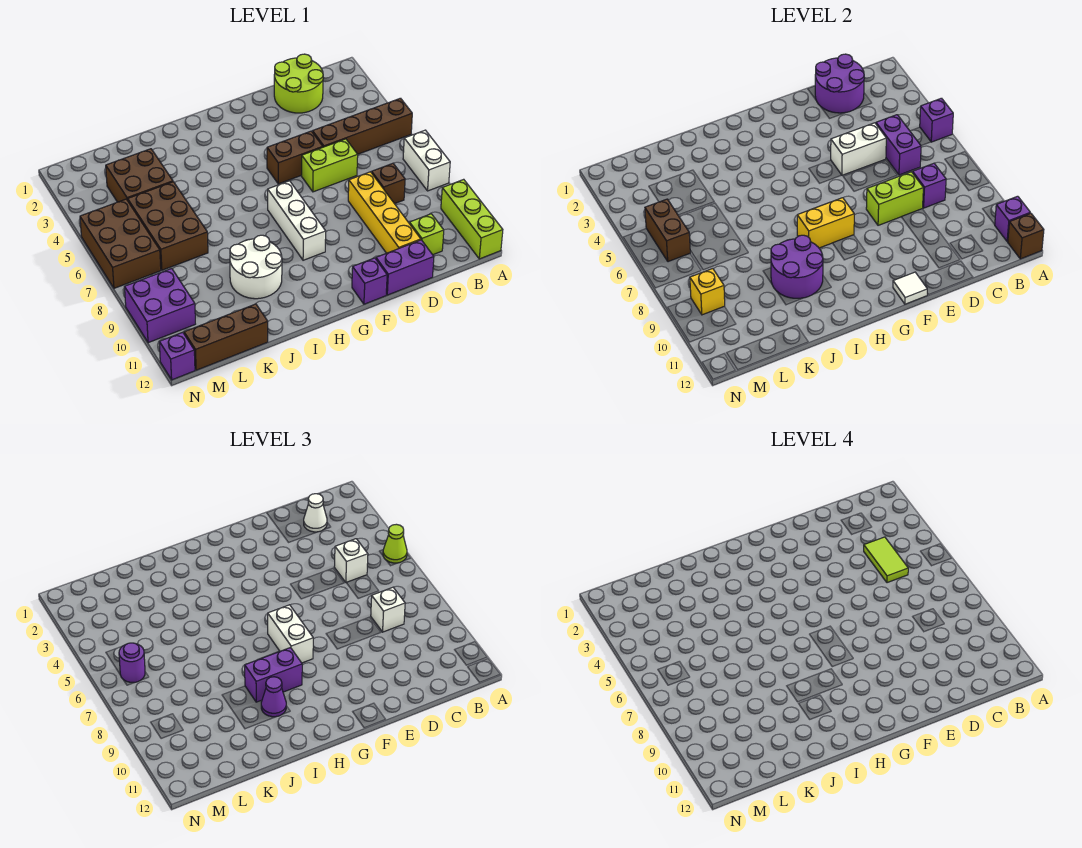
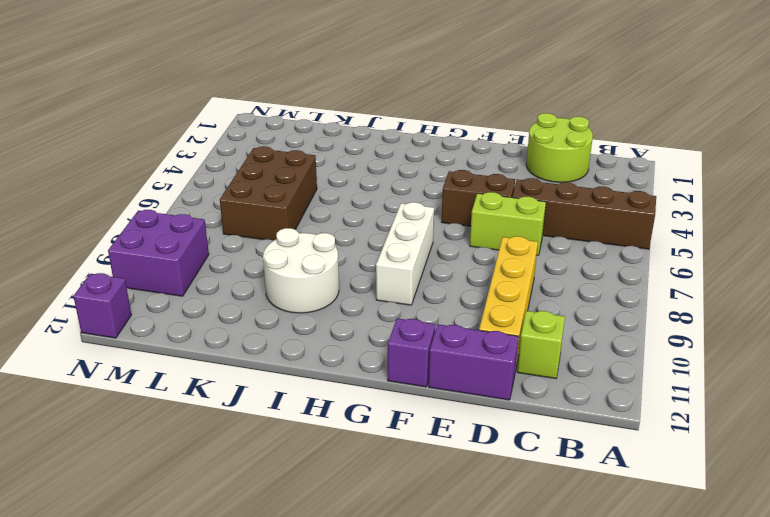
none -> white brick A7:A8 level 1
none -> lime brick A10:A12 level 1
none -> brown brick C8 level 1
none -> brown brick K3:L4 level 1

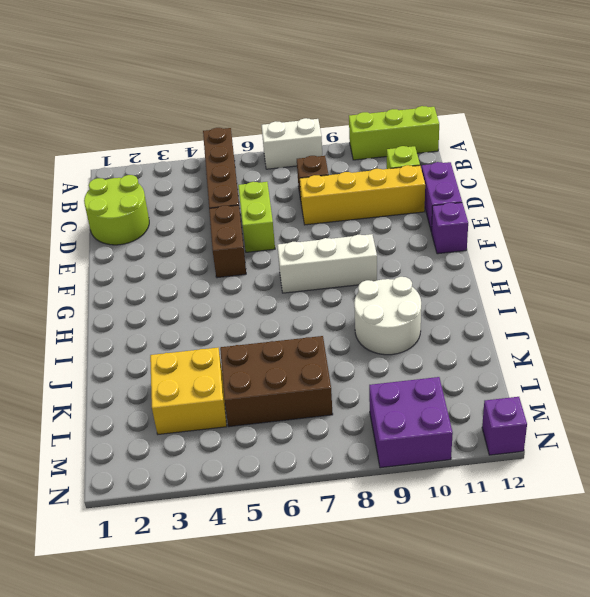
yellow brick K3:L4 level 1 -> brown brick K3:L4 level 1
none -> brown brick K12:M12 level 1
none -> brown brick M5:N7 level 1
none -> purple brick A5 level 2
none -> purple brick A11 level 2

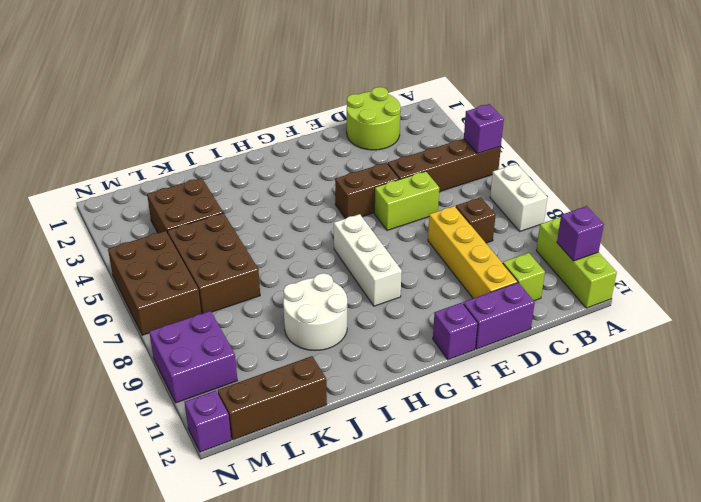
none -> brown brick A12 level 2
none -> purple round brick C1:D2 level 2
none -> purple brick C5:C6 level 2
none -> purple brick C8 level 2

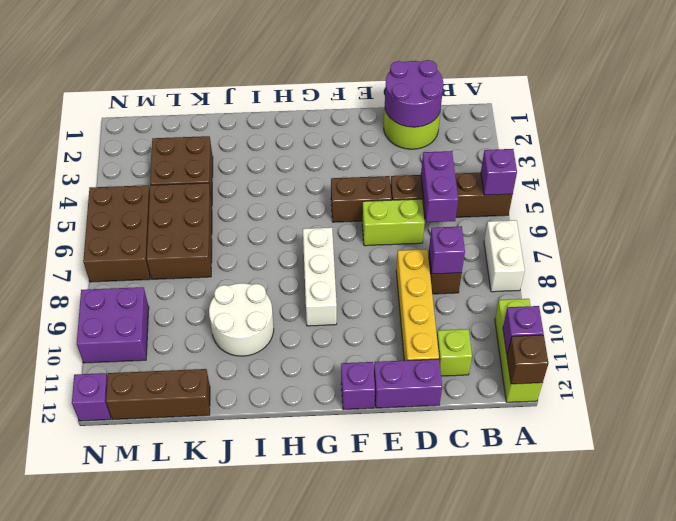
none -> white brick D5:E5 level 2
none -> lime brick D8:E8 level 2
none -> white tile F12 level 2
none -> yellow brick G8:H8 level 2

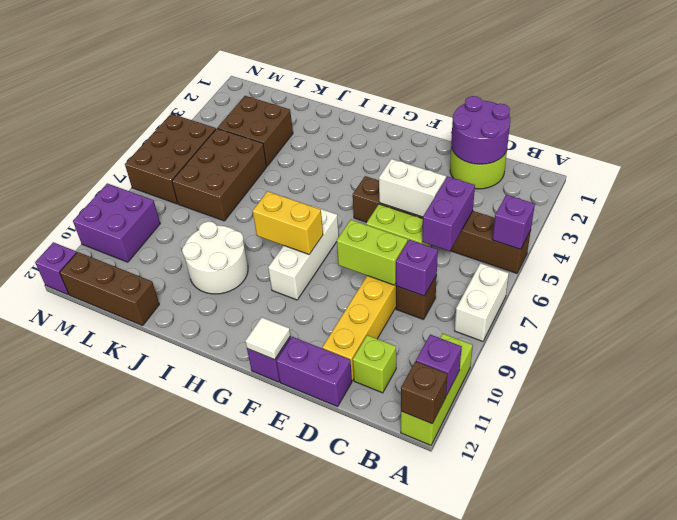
none -> purple round brick I9:J10 level 2
none -> brown brick M5:M6 level 2
none -> yellow brick M9 level 2
none -> lime cone A5 level 3

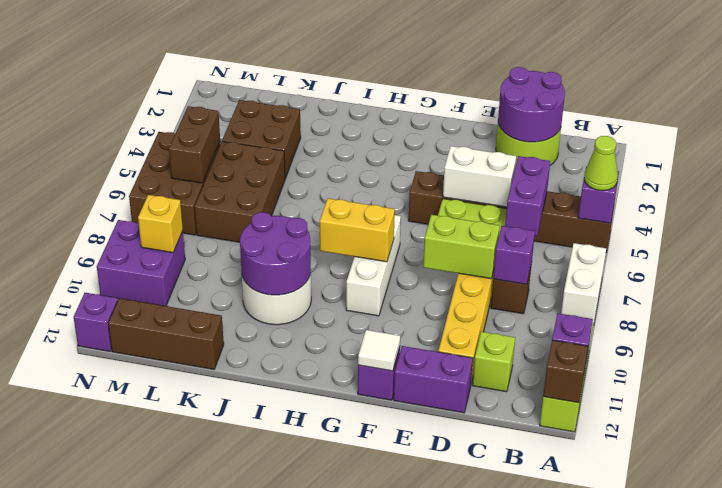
none -> white cone C2 level 3
none -> white brick C5 level 3
none -> white brick C8 level 3
none -> white brick G7:G8 level 3

